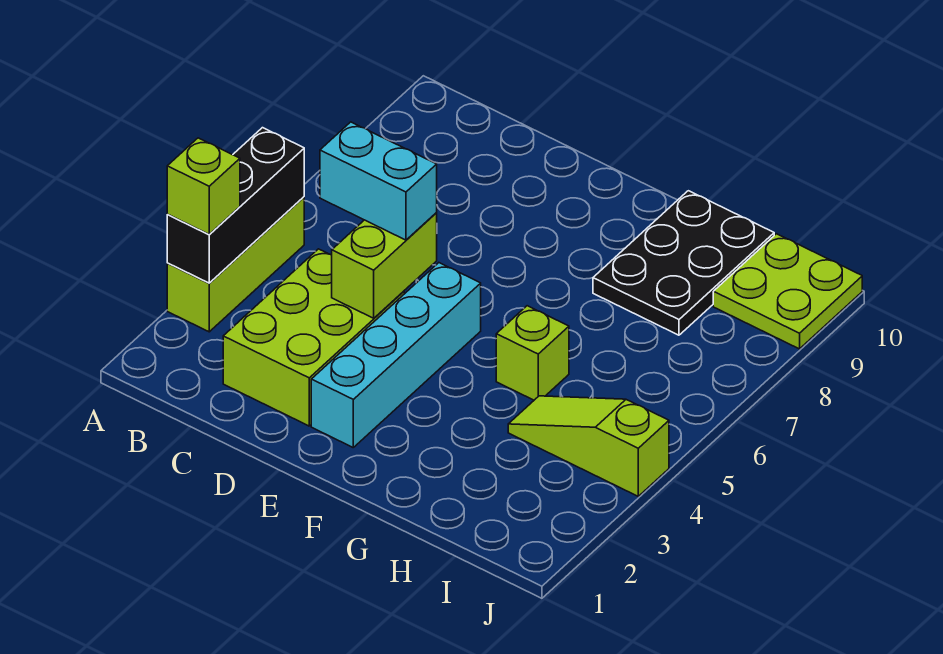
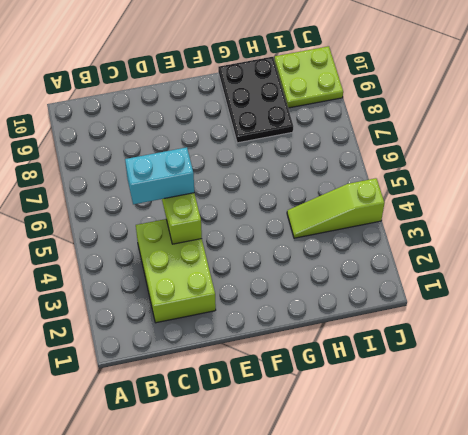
none -> lime brick A3:A5 level 1
none -> cyan brick E2:E5 level 1

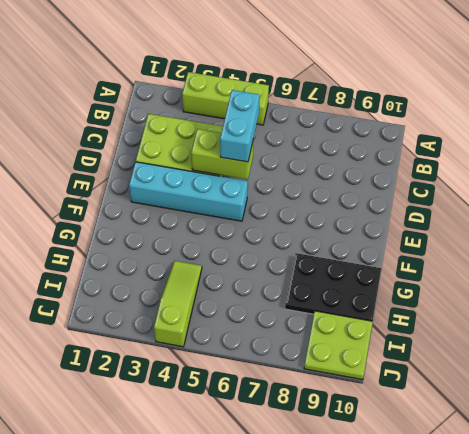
none -> lime brick G5 level 1
none -> black brick A3:A5 level 2

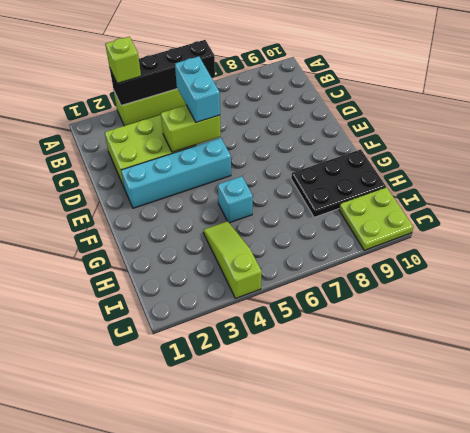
black brick A3:A6 level 2 -> black brick A3:A5 level 2
cyan brick G5 level 1 -> lime brick G5 level 1

